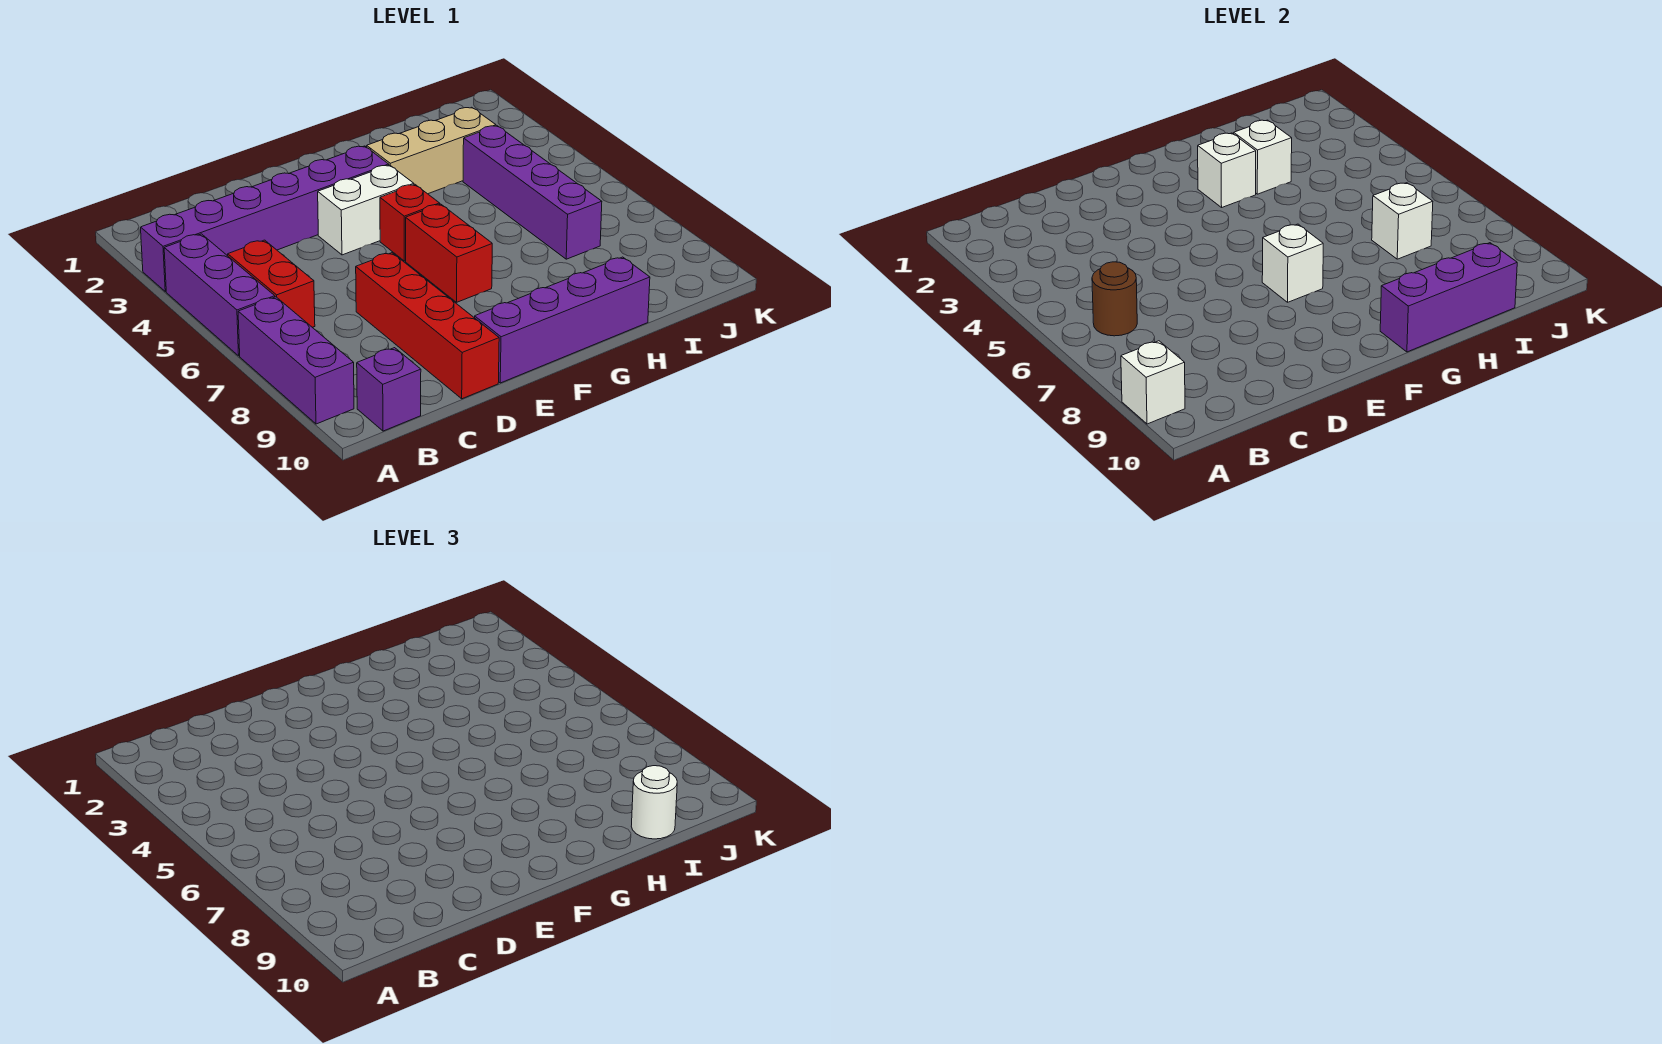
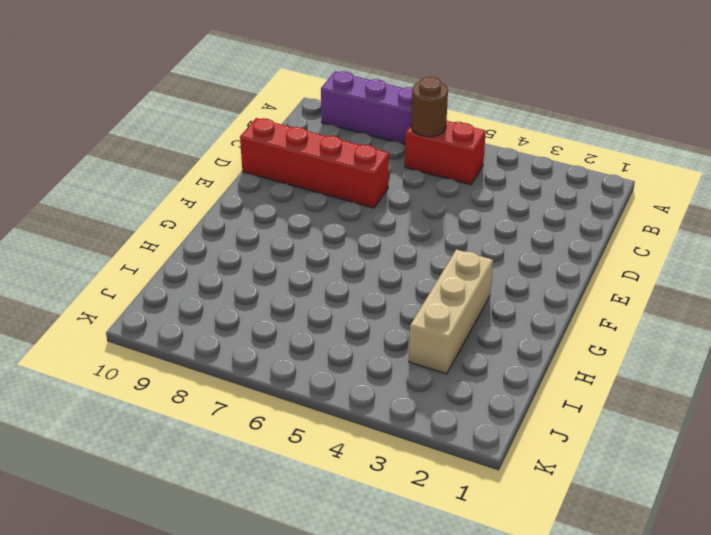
none -> purple brick A3:F3 level 1
none -> purple brick A4:A6 level 1
none -> purple brick B10 level 1

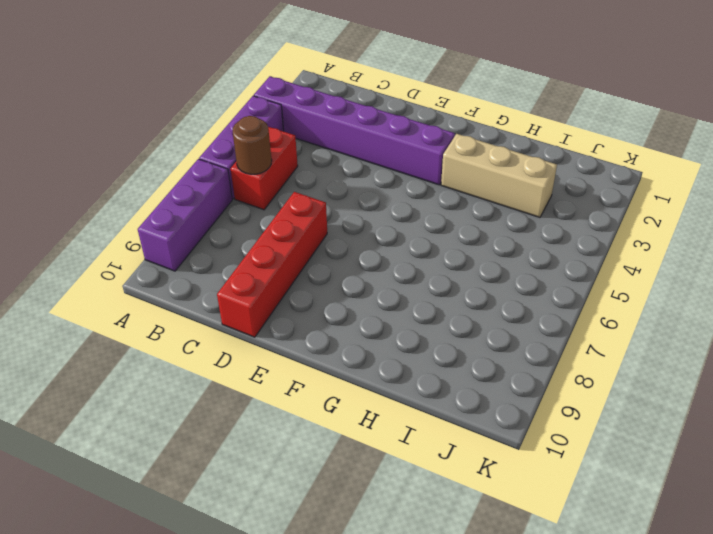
none -> purple brick B10 level 1
none -> white brick E4:F4 level 1
none -> purple brick E10:H10 level 1

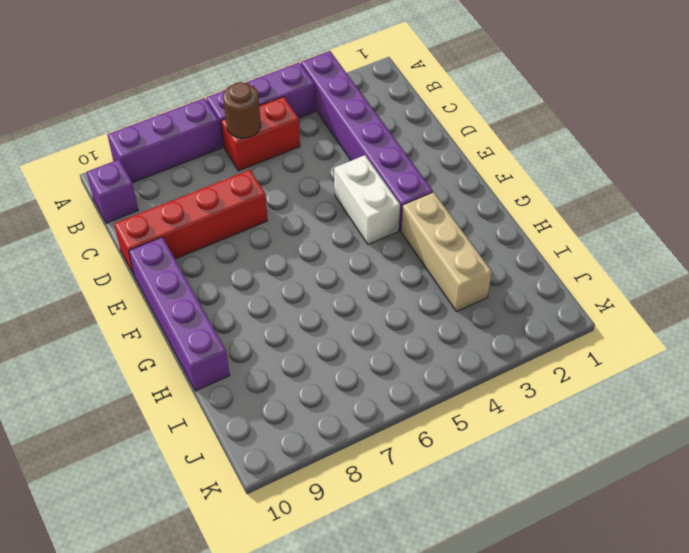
none -> red brick F5 level 1
none -> red brick F6:F7 level 1
none -> purple brick I4:I7 level 1

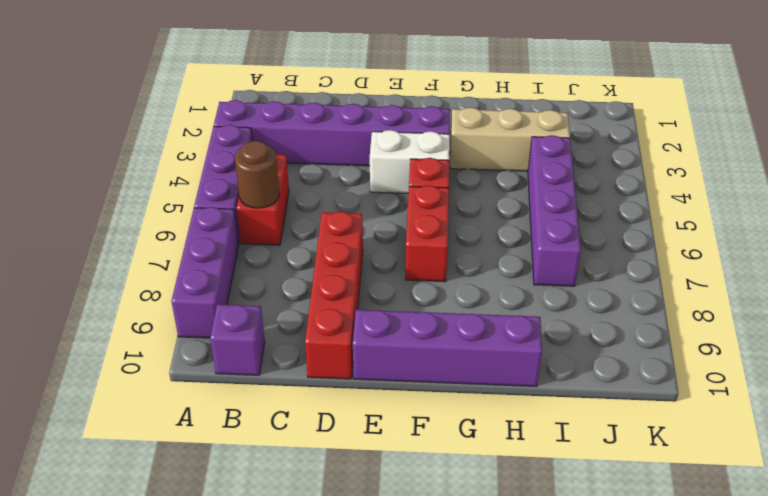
none -> white brick A9 level 2
none -> white brick F7 level 2
none -> white brick G3 level 2

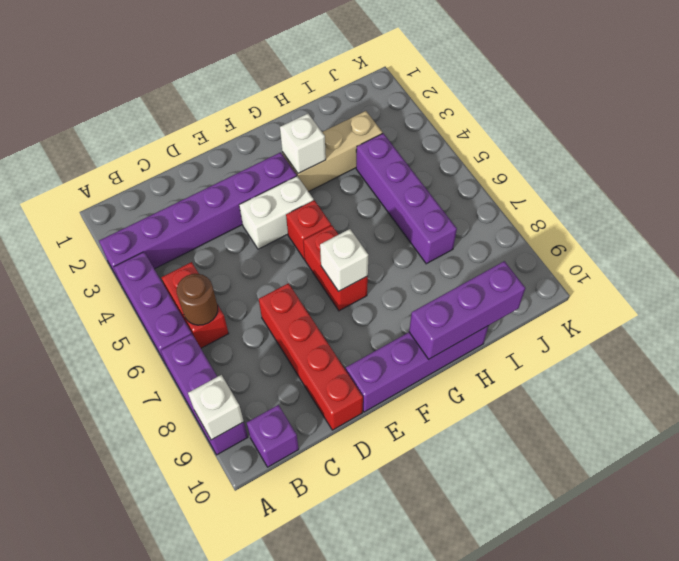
none -> white brick H3 level 2
none -> white brick I7 level 2
none -> white round brick I10 level 3

